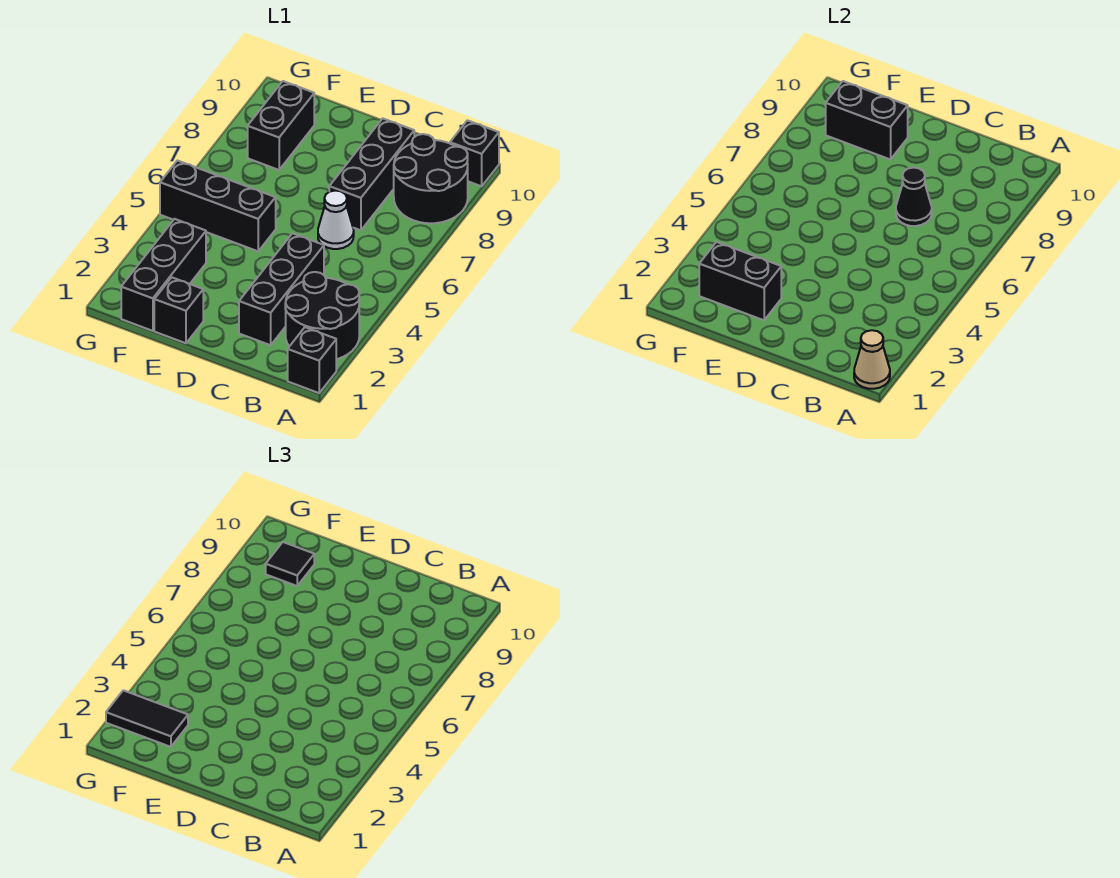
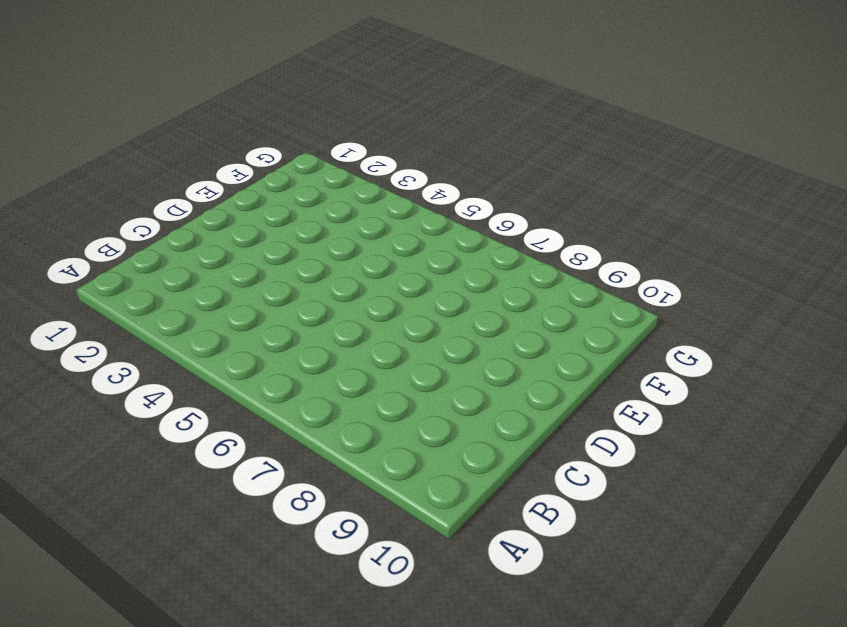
none -> black brick A1 level 1
none -> black round brick A2:B3 level 1
none -> black round brick A8:B9 level 1

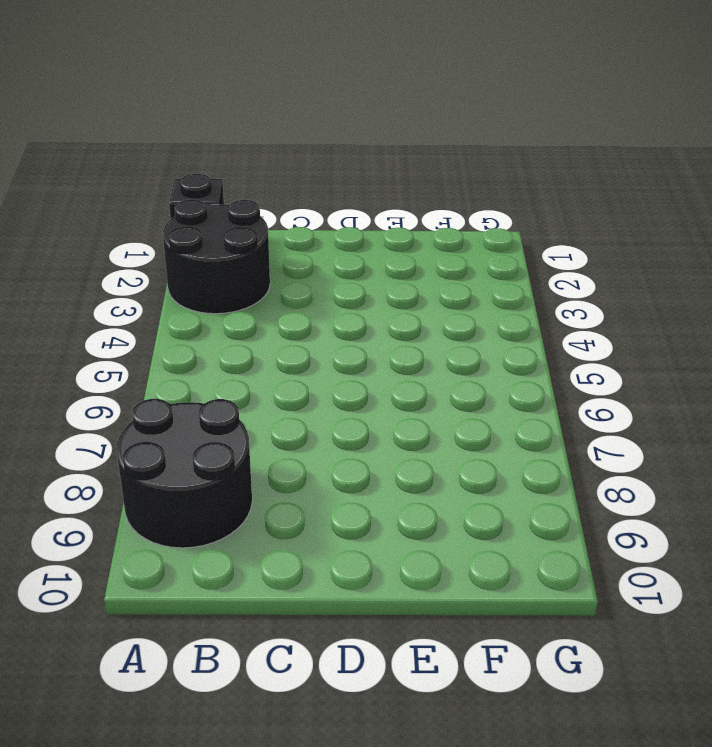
none -> black brick A10 level 1
none -> black brick C2:C4 level 1
none -> white cone C6 level 1

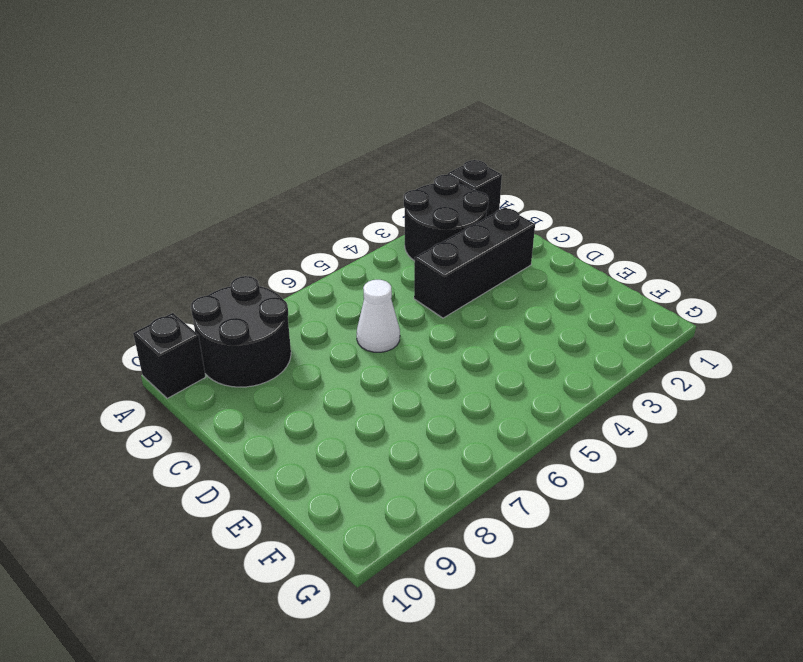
none -> black brick C7:C9 level 1
none -> black brick E1 level 1
none -> black brick E5:G5 level 1

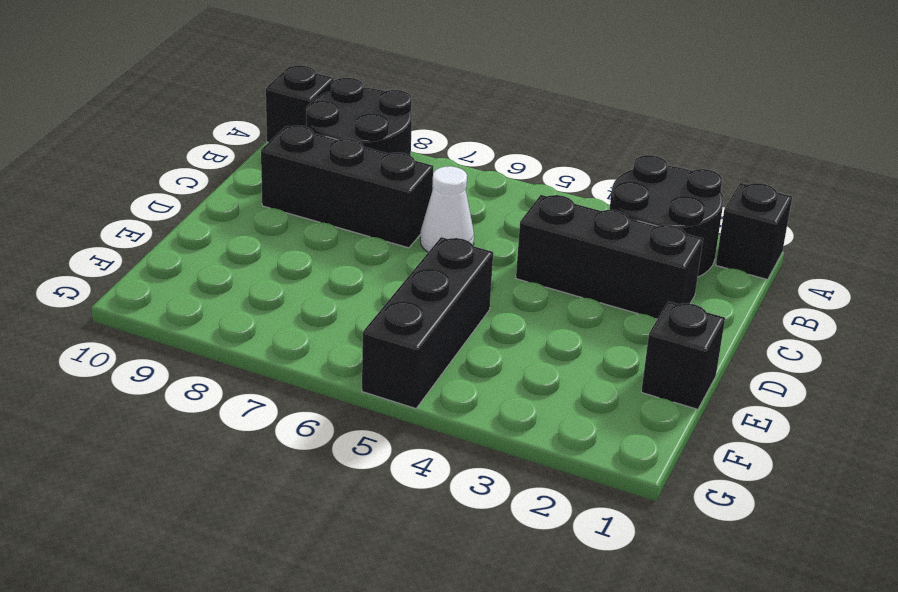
none -> black brick F1:F3 level 1
none -> black brick F8:F9 level 1
none -> tan cone A1 level 2

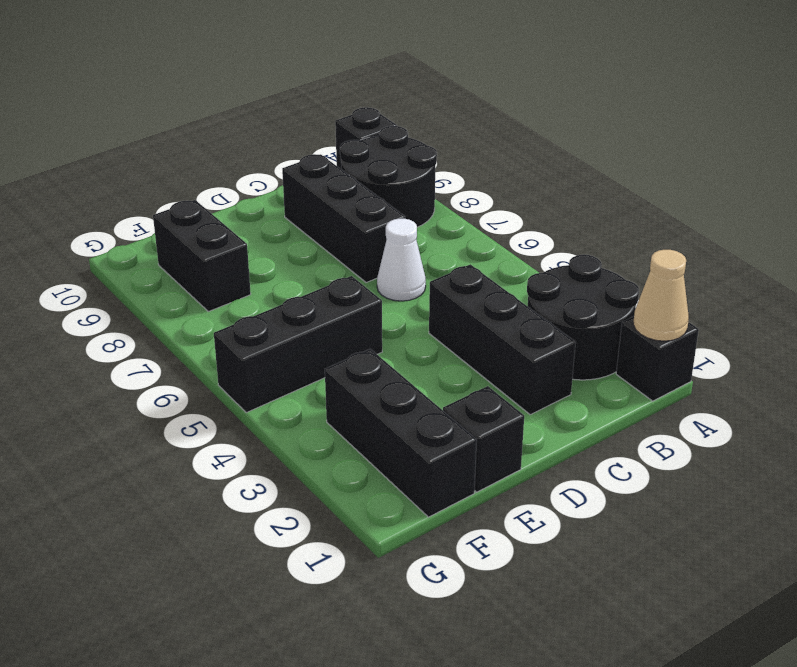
none -> black cone C7 level 2
none -> black brick E2:F2 level 2
none -> black brick E9:F9 level 2

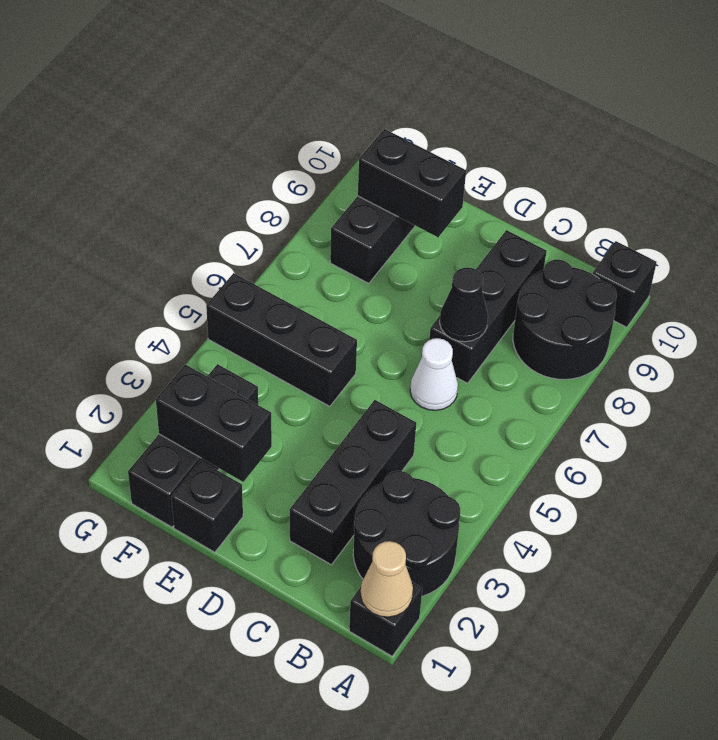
none -> black tile F2:G2 level 3
none -> black tile F9 level 3

